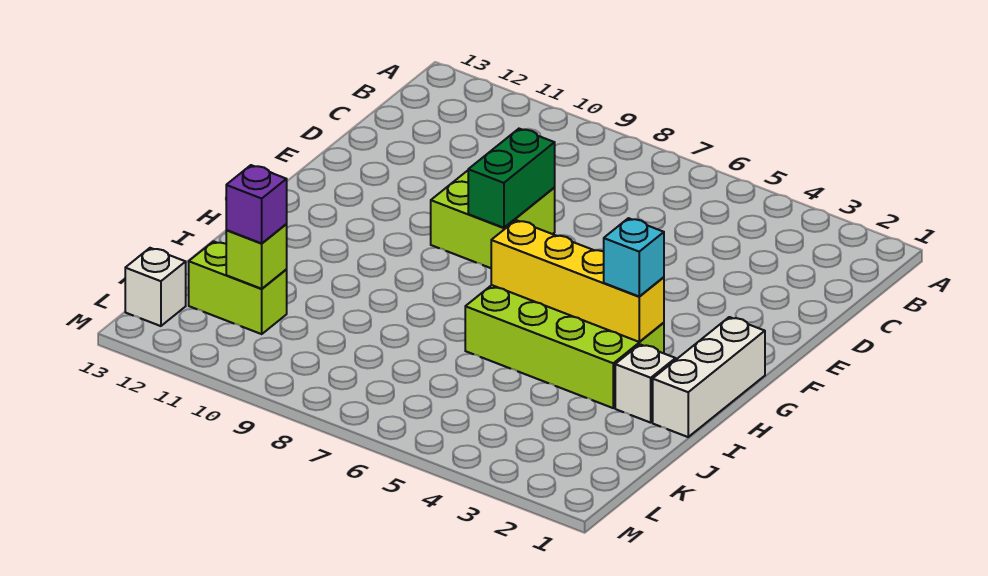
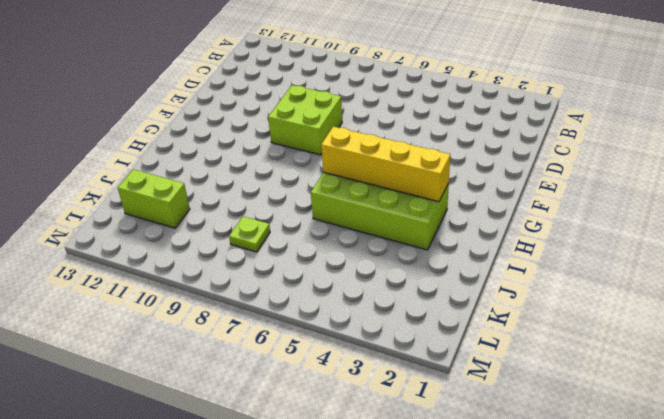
lime plate K8 level 1 -> none
none -> white brick G1:I1 level 1
none -> white brick I2 level 1

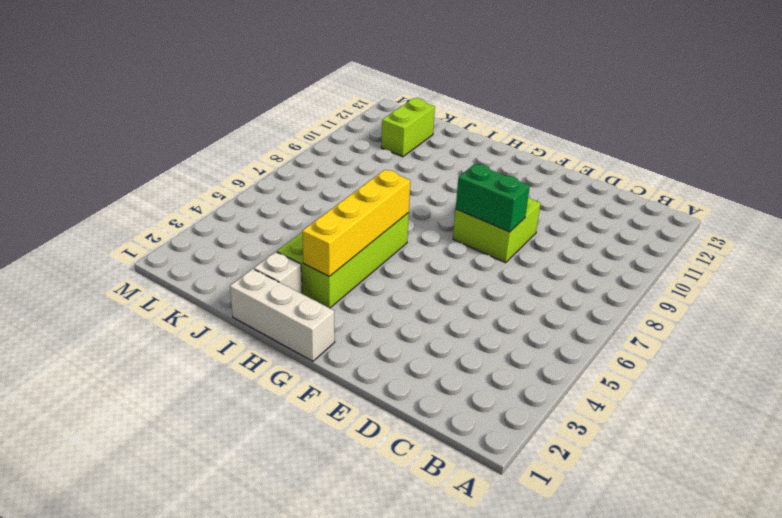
none -> white brick L13 level 1
none -> lime brick K11 level 2

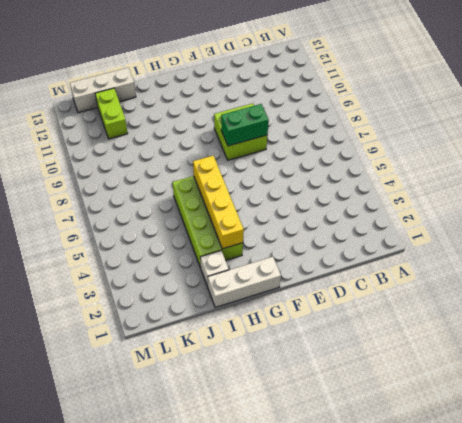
white brick J13:L13 level 1 -> white brick L13 level 1
none -> lime brick K11 level 2
none -> cyan brick H3 level 3

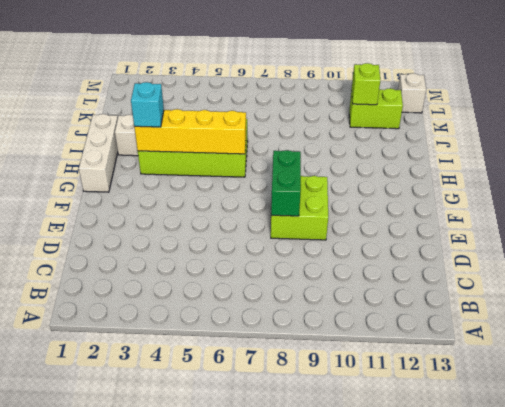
none -> purple brick K11 level 3

